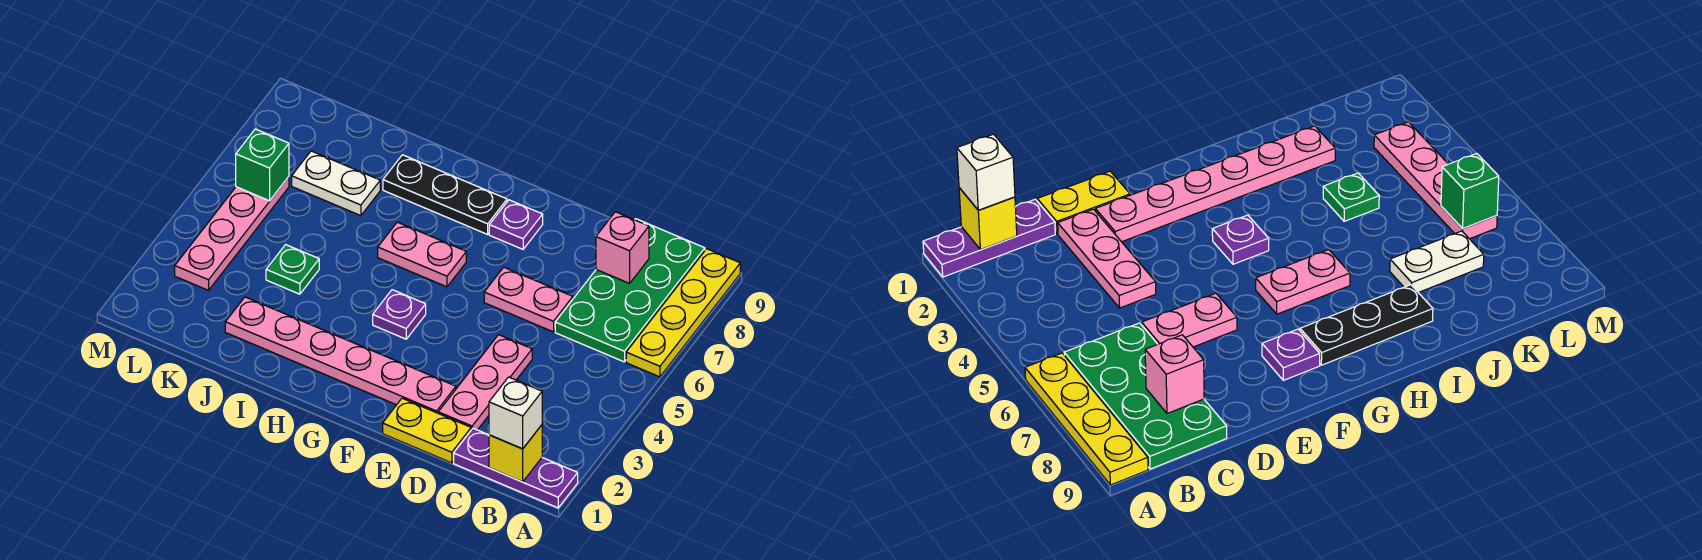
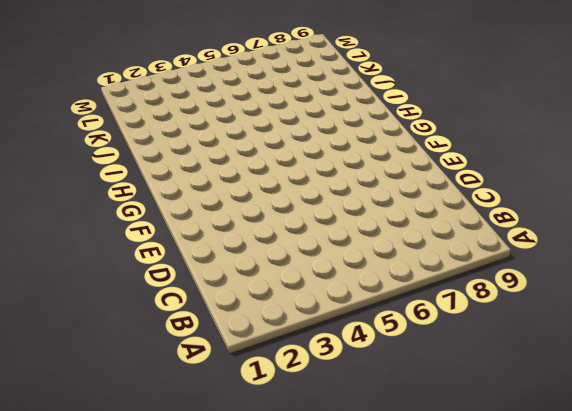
none -> purple plate A1:C1 level 1
none -> yellow plate A6:A9 level 1
none -> green plate B6:C9 level 1

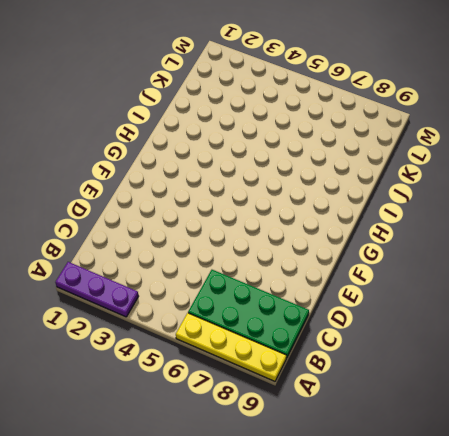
purple plate A1:A3 level 1 -> purple plate A1:C1 level 1
none -> yellow plate D1:E1 level 1
none -> pink plate D2:D4 level 1
none -> pink plate D6:E6 level 1

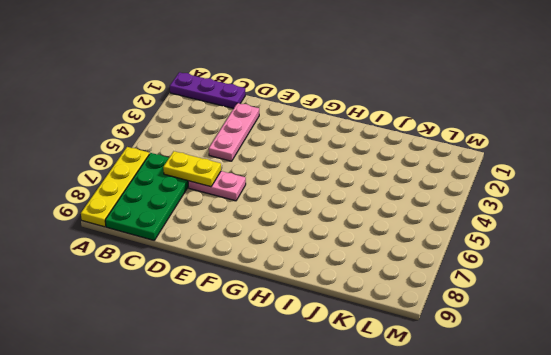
yellow plate C6:D6 level 2 -> yellow plate D1:E1 level 1
none -> pink plate E2:J2 level 1
none -> purple plate F8 level 1
none -> purple plate G4 level 1

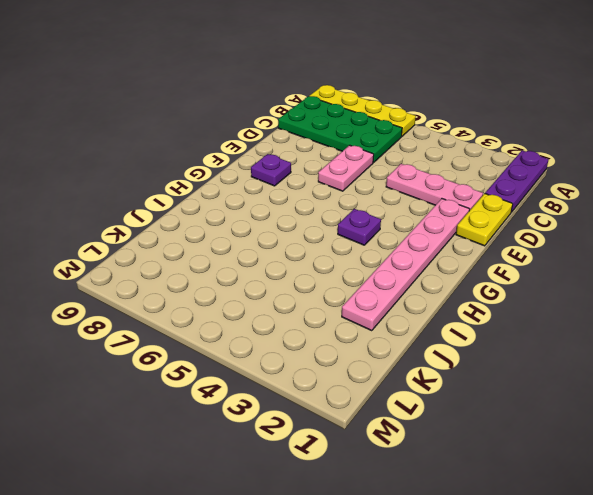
none -> pink plate G6:H6 level 1
none -> black plate G8:I8 level 1
none -> green plate J4 level 1

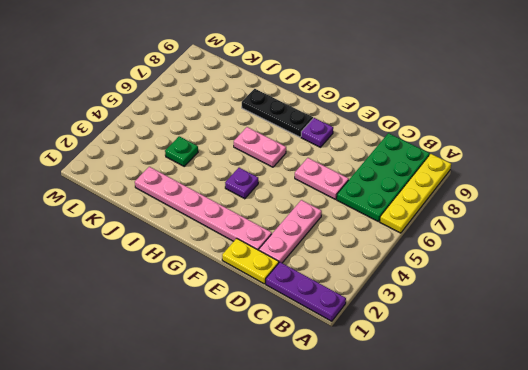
none -> white plate J7:K7 level 1
none -> pink plate L3:L6 level 1
none -> yellow brick B1 level 2

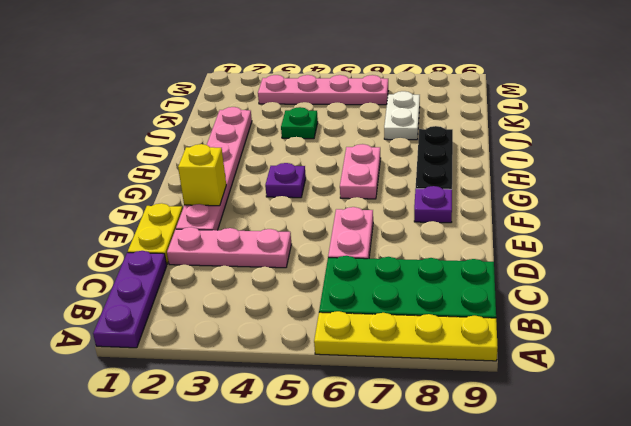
yellow brick F2 level 2 -> yellow brick B1 level 2
none -> pink brick C8 level 2
none -> green brick L6 level 2
none -> white brick B1 level 3

